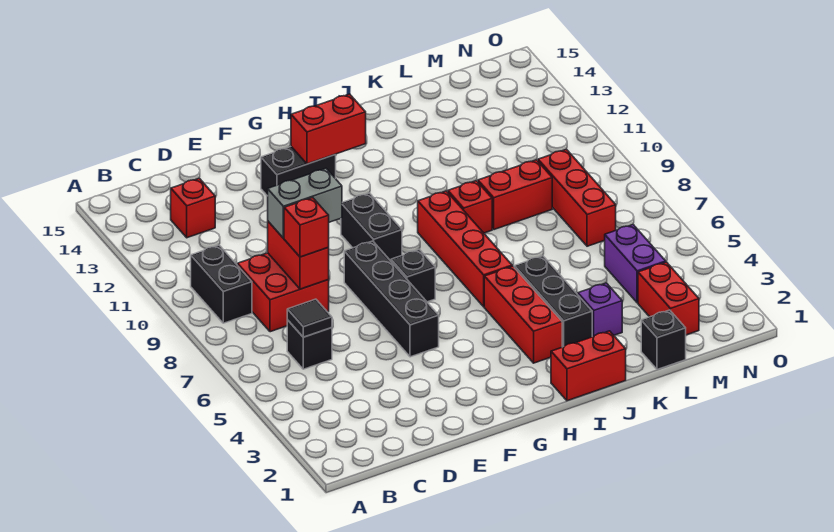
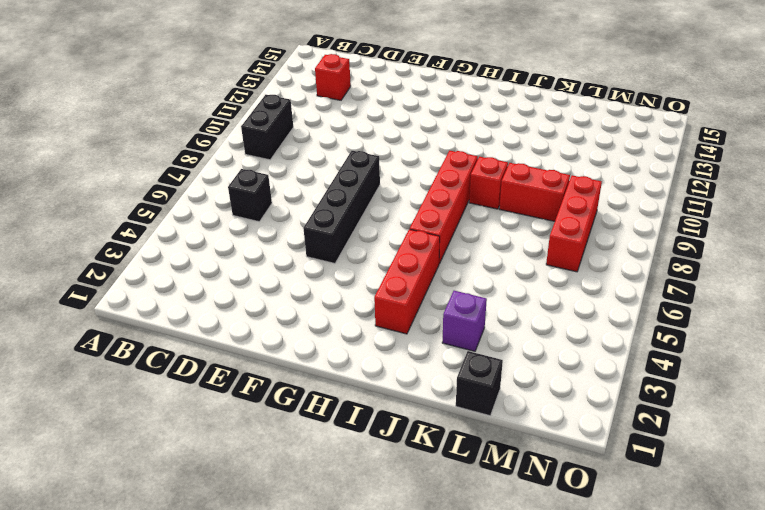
none -> red brick C8:D9 level 1
none -> black brick F13:G13 level 1
none -> black brick G7 level 1

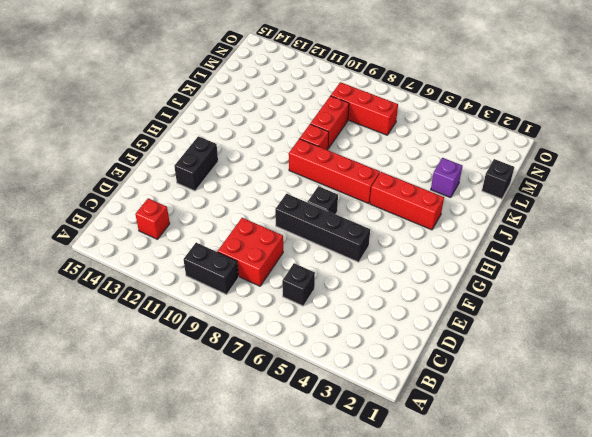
none -> black brick G9:G10 level 1
none -> red brick I1:J1 level 1
none -> black brick J3:J5 level 1

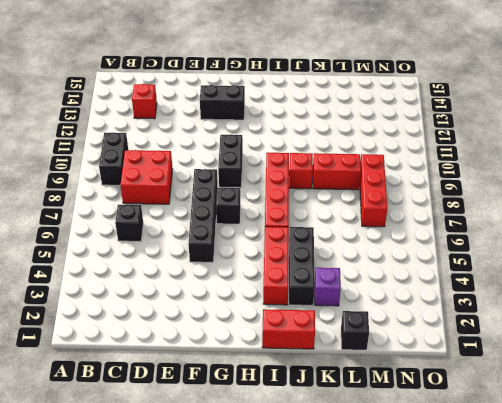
none -> red brick M2:M3 level 1
none -> purple brick M4:M5 level 1
none -> black tile C6 level 2

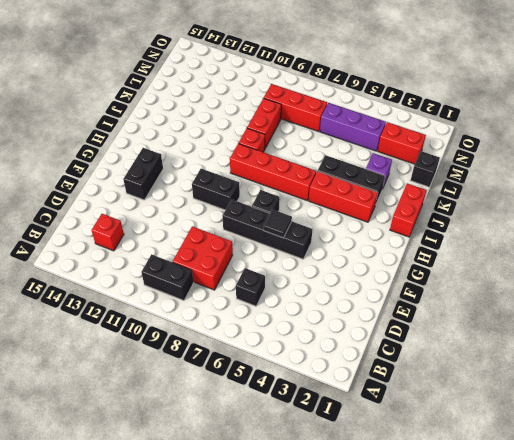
black tile F6 level 2 -> black tile C6 level 2
purple brick M4:M6 level 1 -> purple brick M4:M5 level 1
none -> red brick D8:D9 level 2
none -> red brick G13:H13 level 2
none -> red brick D8 level 3

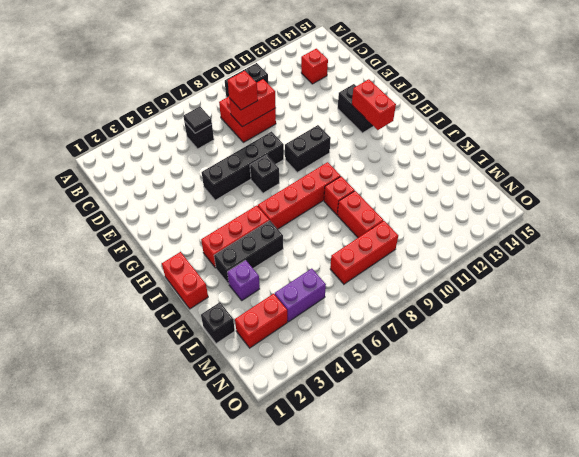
none -> grey brick D9:E9 level 3

